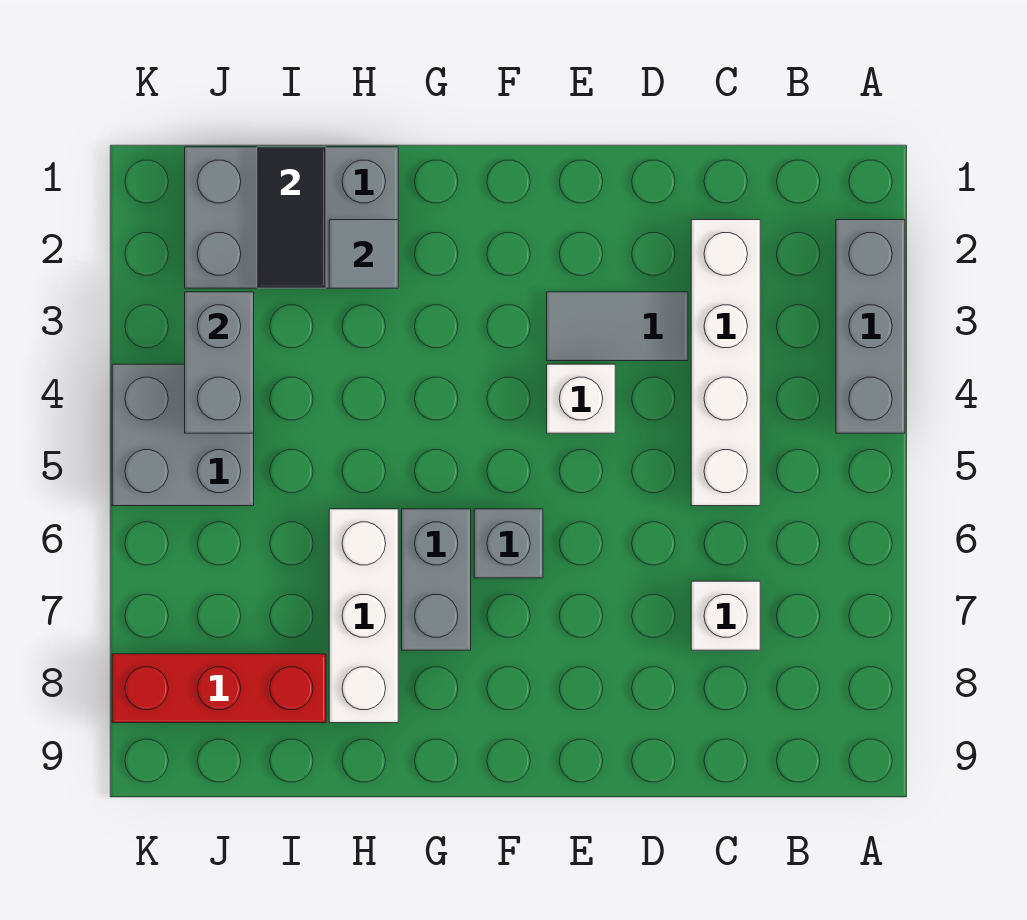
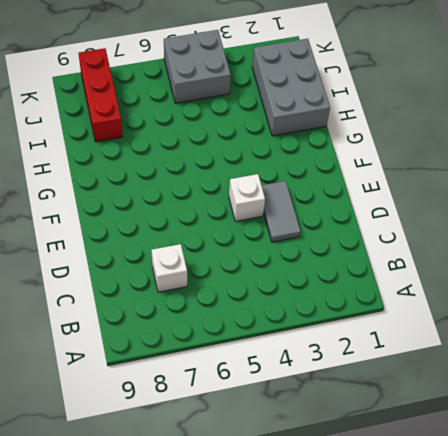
none -> grey brick A2:A4 level 1
none -> white brick C2:C5 level 1
none -> grey brick F6 level 1

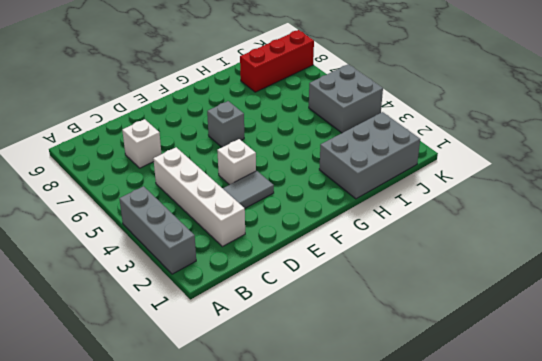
none -> grey brick G6:G7 level 1
none -> white brick H6:H8 level 1
none -> grey tile H2 level 2

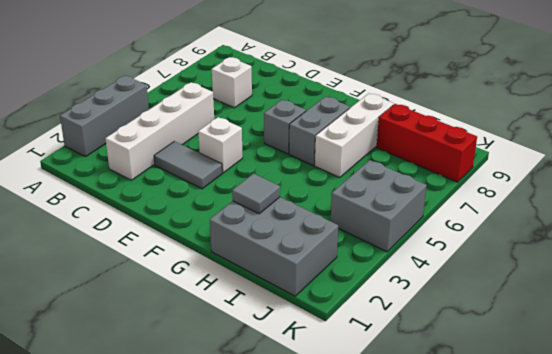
none -> black tile I1:I2 level 2
none -> grey brick J3:J4 level 2

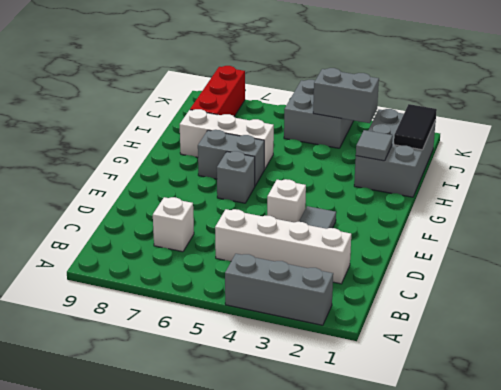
black tile I1:J1 level 2 -> black tile I1:I2 level 2

